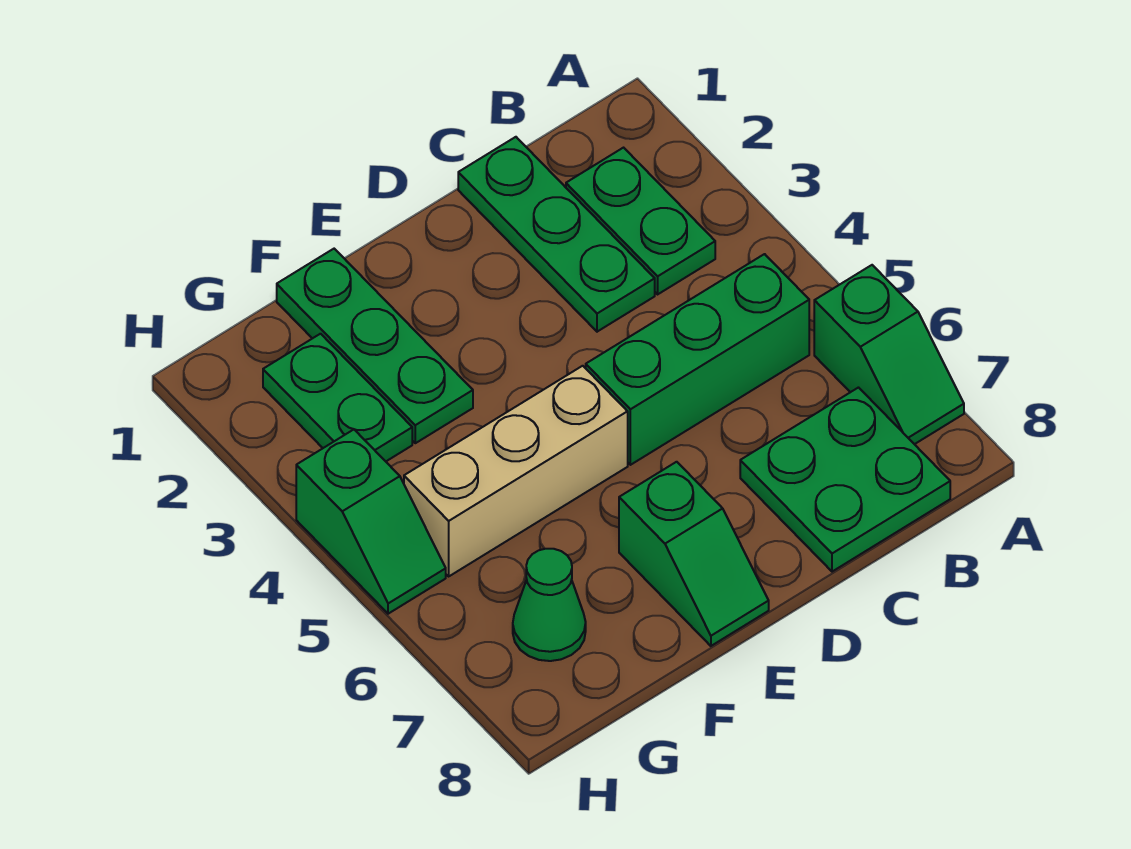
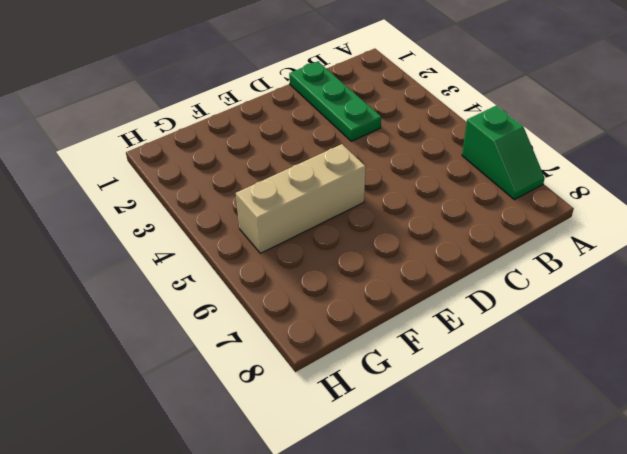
none -> green plate B2:B3 level 1
none -> green brick B5:D5 level 1

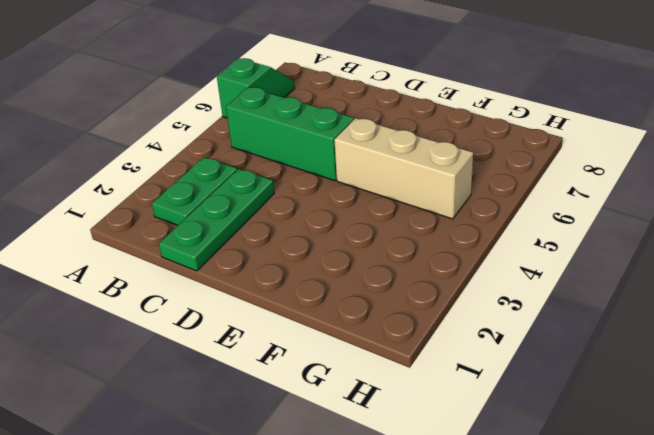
none -> green plate B7:C8 level 1
none -> green slope E7:E8 level 1 top 7

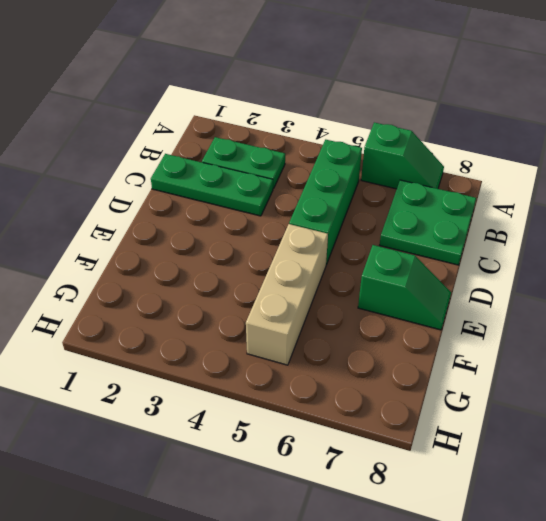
none -> green plate F1:F3 level 1
none -> green plate G2:G3 level 1

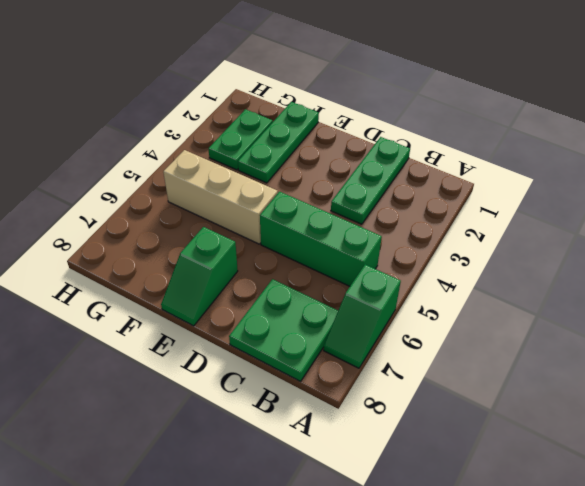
none -> green plate B2:B3 level 1
none -> green cone G7 level 1

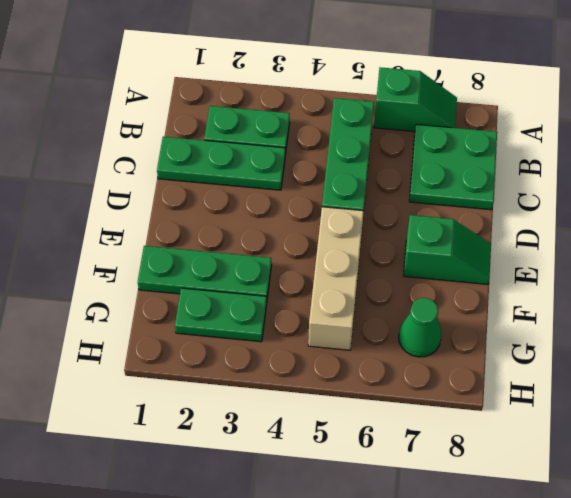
none -> green slope H4:H5 level 1 top 4

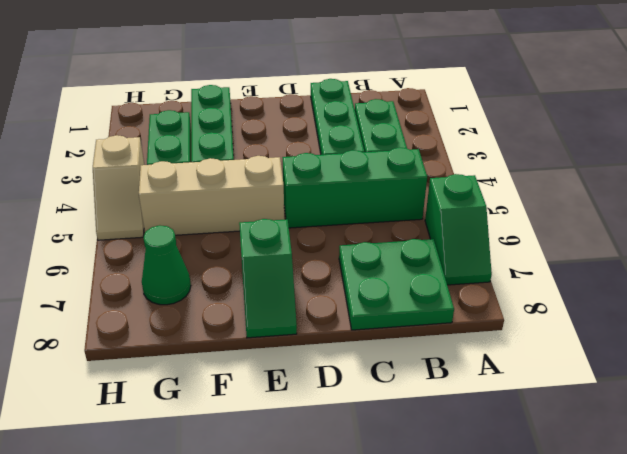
tan slope H4:H5 level 1 top 4 -> green slope H4:H5 level 1 top 4

